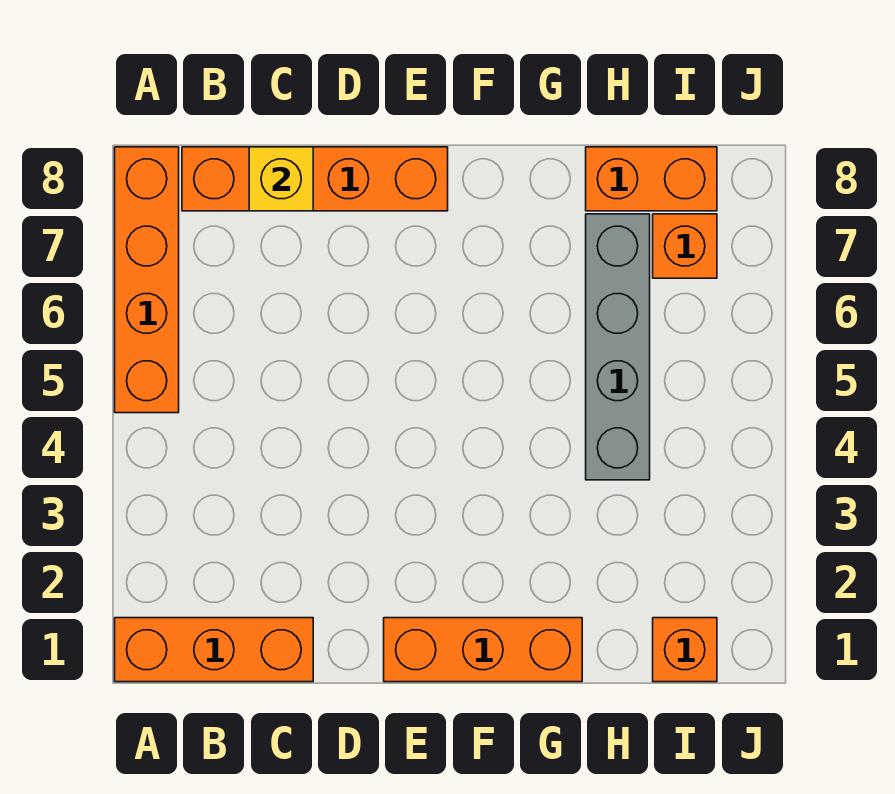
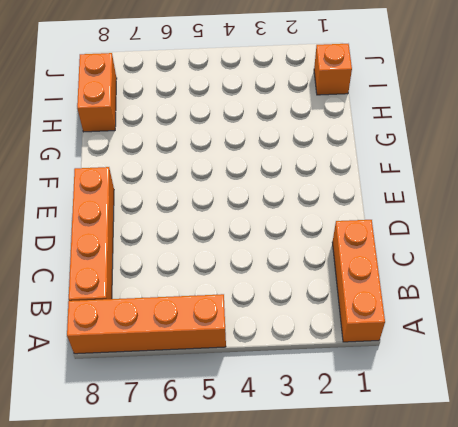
none -> orange brick E1:G1 level 1
none -> grey brick H4:H7 level 1

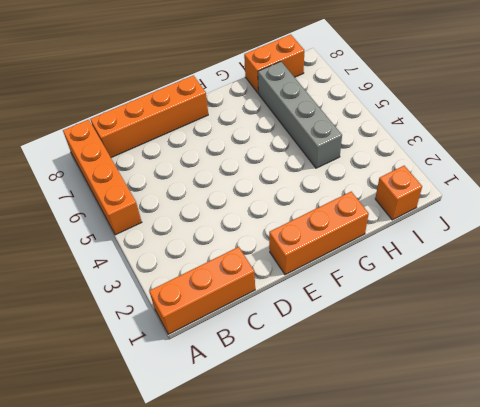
none -> orange brick I7 level 1
none -> yellow brick C8 level 2

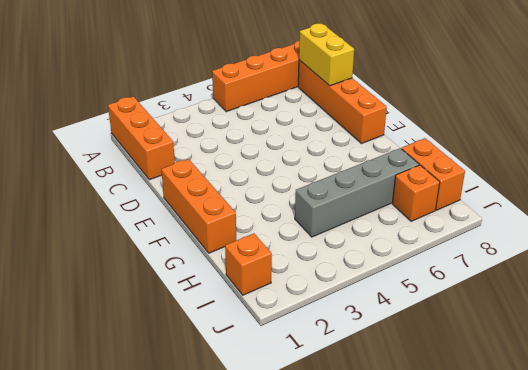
yellow brick B8:C8 level 2 -> yellow brick C8 level 2

